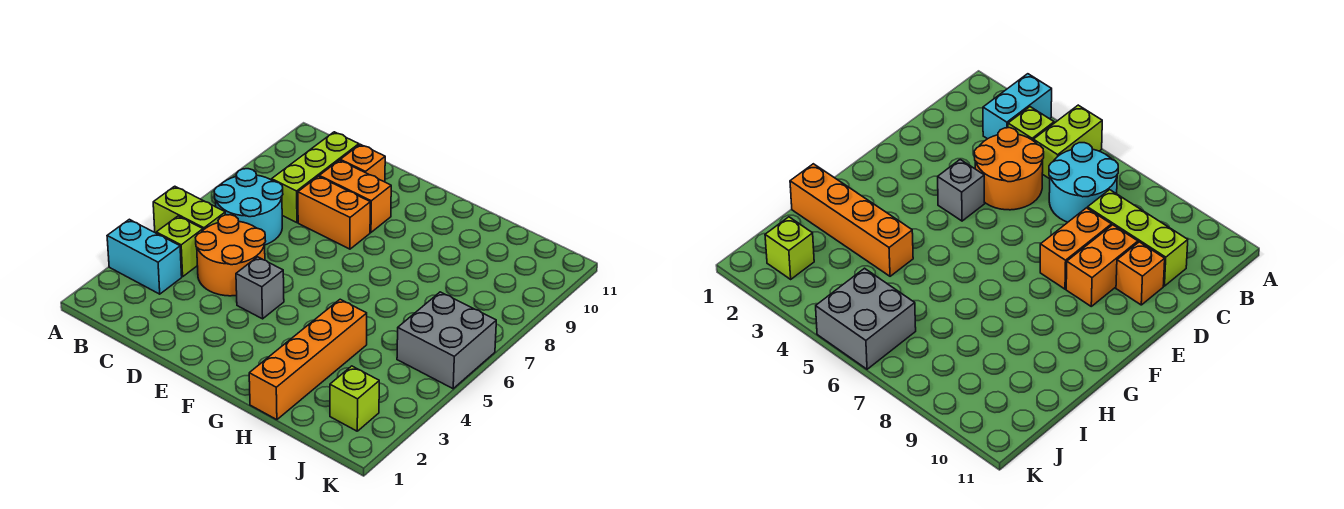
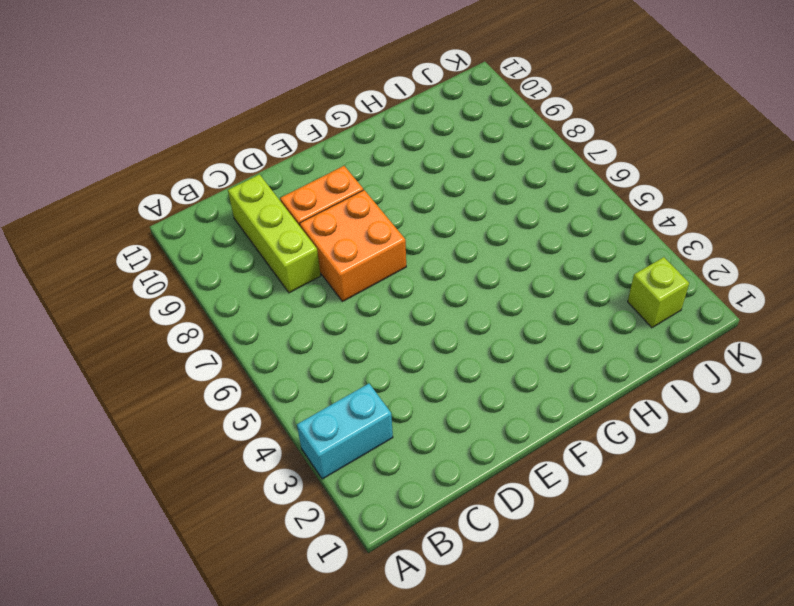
orange brick D7:E8 level 1 -> orange brick D8:E8 level 1
none -> lime brick A5:B5 level 1
none -> lime brick B4 level 1
none -> cyan round brick B6:C7 level 1

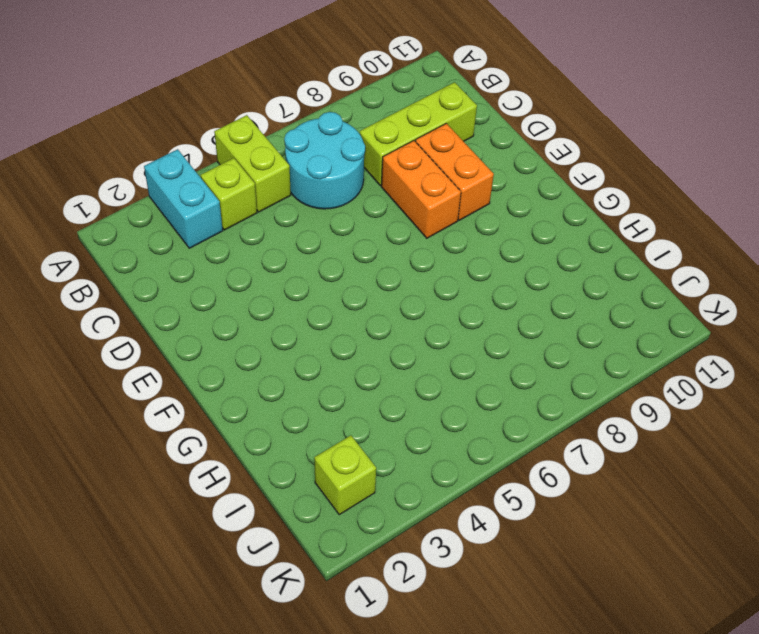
none -> orange round brick C4:D5 level 1
none -> orange brick D10 level 1
none -> grey brick E4 level 1

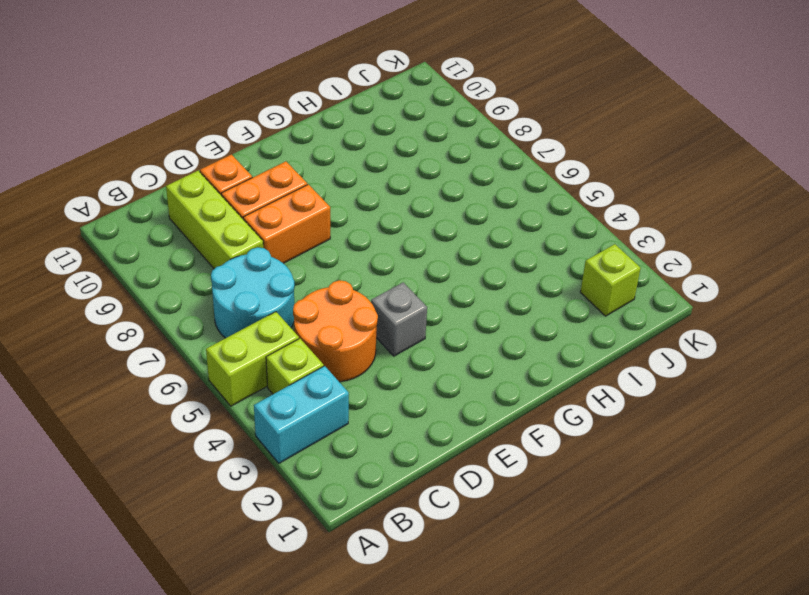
none -> orange brick H1:H4 level 1
none -> grey brick J5:K6 level 1

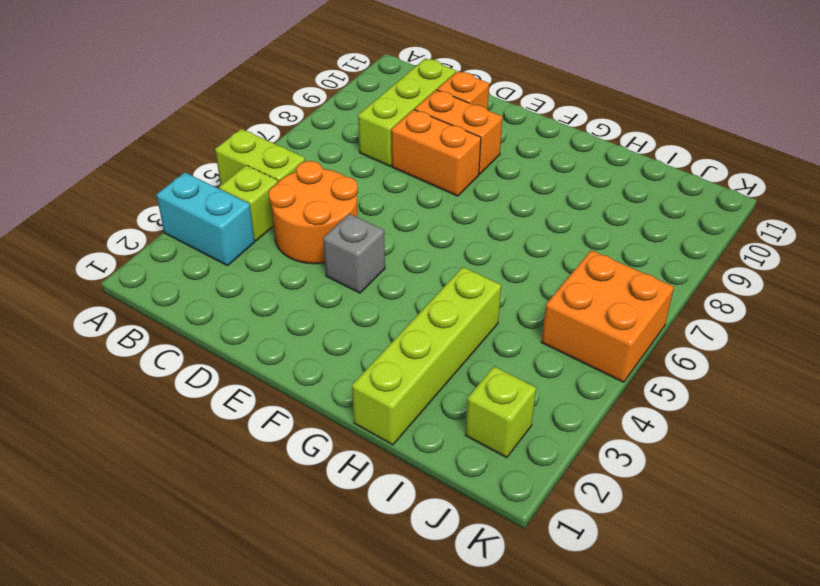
lime brick H1:H4 level 1 -> orange brick H1:H4 level 1
orange brick J5:K6 level 1 -> grey brick J5:K6 level 1
none -> cyan round brick B6:C7 level 1

